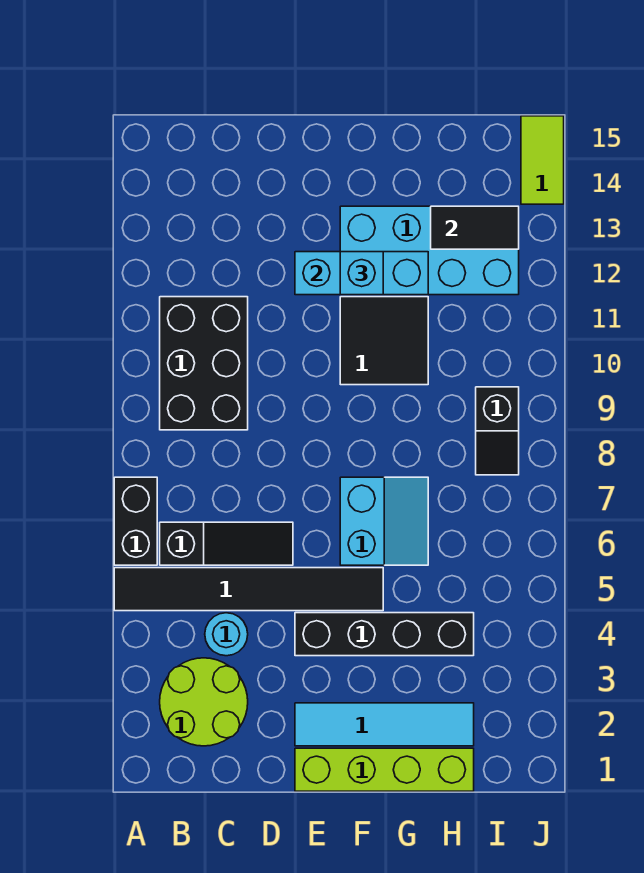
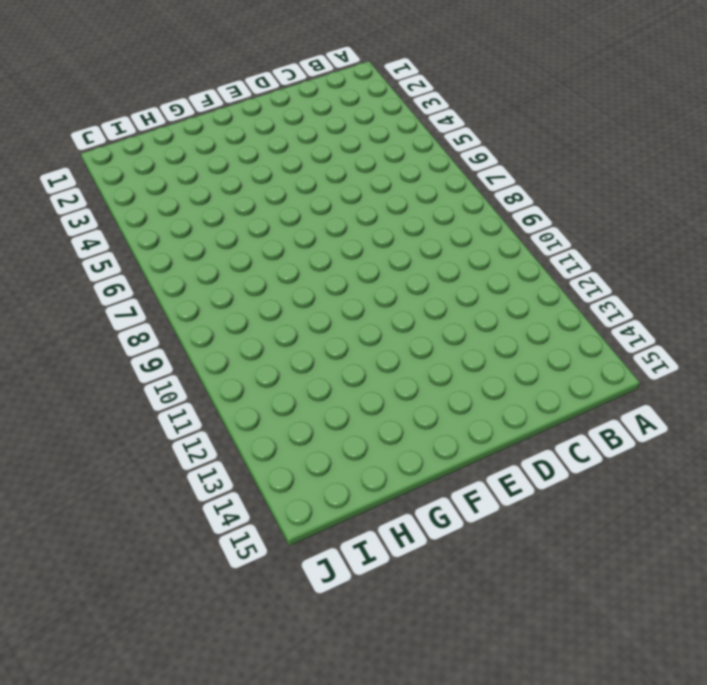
none -> black tile A5:F5 level 1
none -> black brick A6:A7 level 1
none -> lime round brick B2:C3 level 1

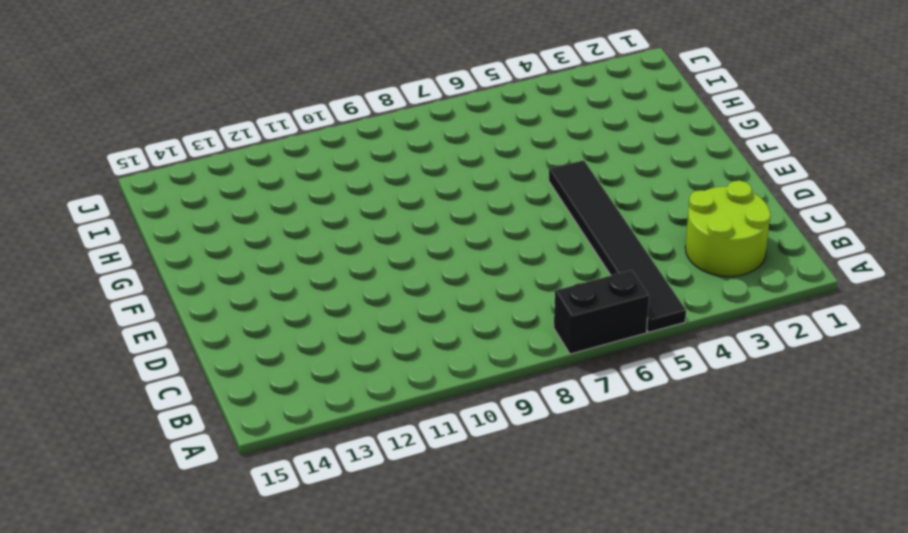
none -> black slope B6:D6 level 1 top B
none -> black brick B9:C11 level 1
none -> cyan round brick C4 level 1

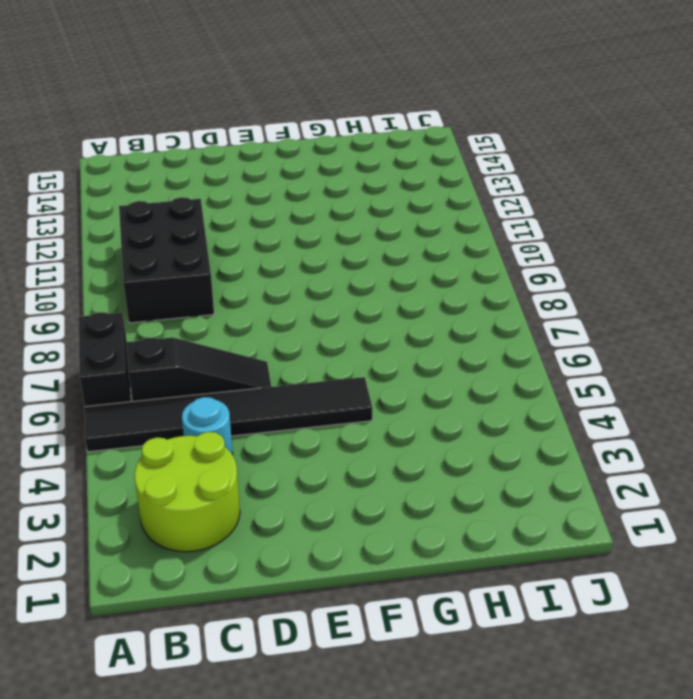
none -> lime brick E1:H1 level 1
none -> cyan tile E2:H2 level 1
none -> black brick E4:H4 level 1

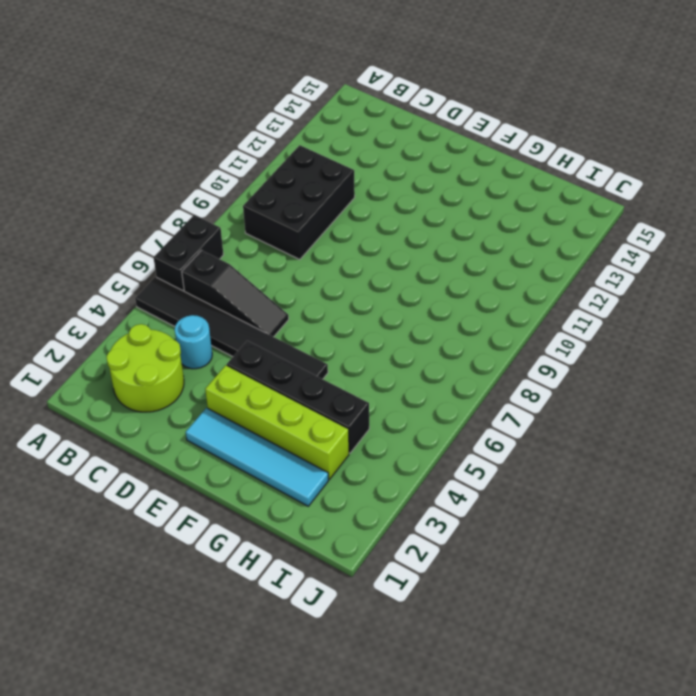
lime brick E3:H3 level 1 -> lime brick E1:H1 level 1
none -> cyan slope F6:G7 level 1 top F
none -> black tile F10:G11 level 1
none -> cyan brick F12:I13 level 1

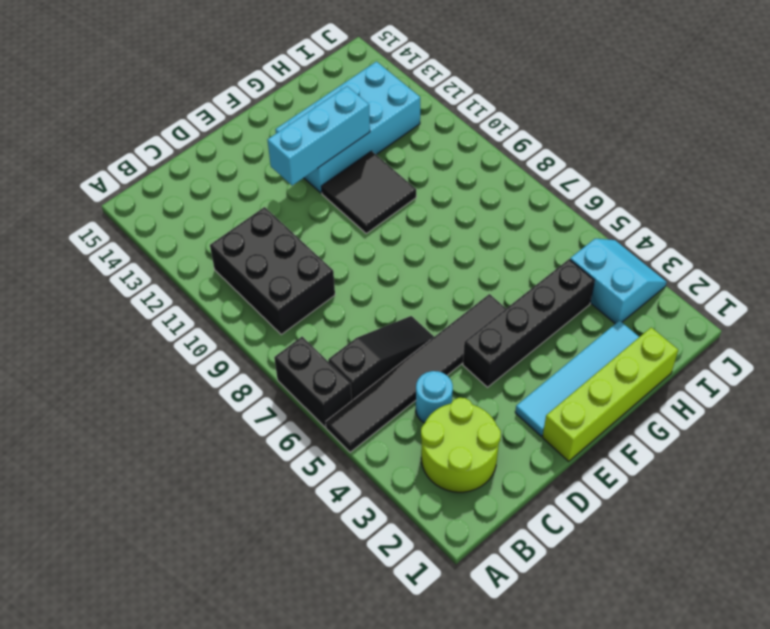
cyan slope I3:J4 level 1 top I -> cyan slope F6:G7 level 1 top F
none -> black slope I8:I9 level 1 top 9
none -> lime tile J14:J15 level 1
none -> black tile H13:I13 level 2

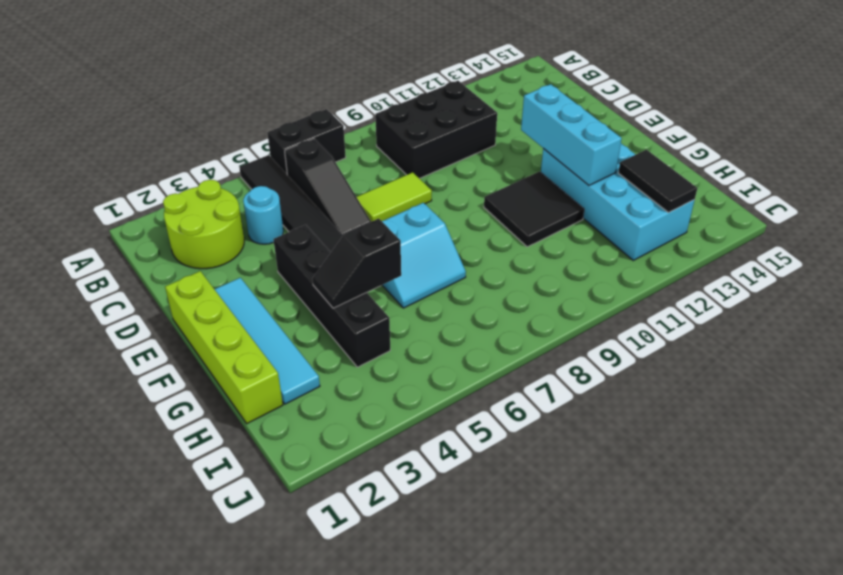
lime tile D7:D8 level 1 -> lime tile J14:J15 level 1
black slope G4:G5 level 2 top 5 -> black slope I8:I9 level 1 top 9
none -> cyan brick F12 level 3

